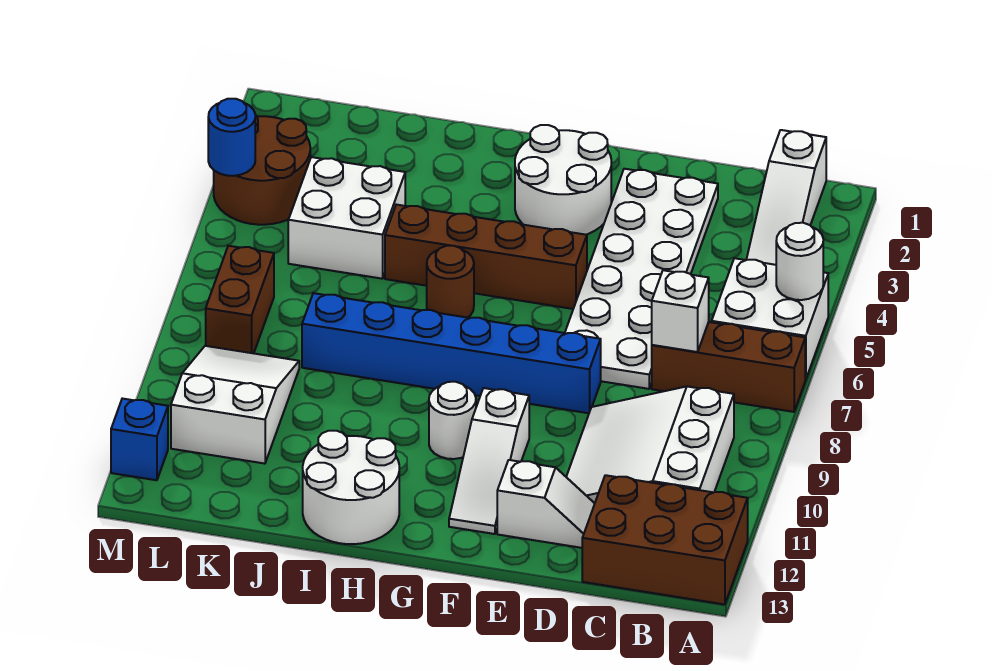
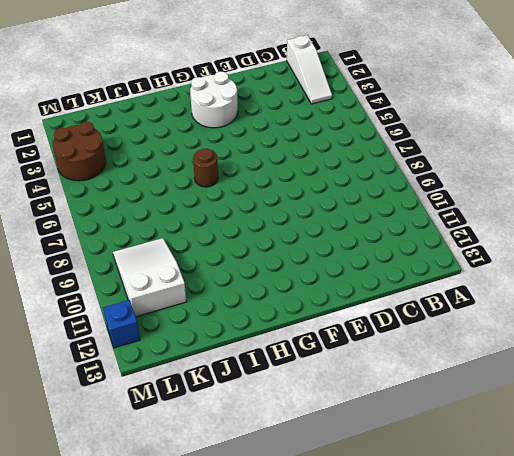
none -> white brick A5:B6 level 1
none -> brown brick A7:C7 level 1
none -> brown brick A12:C13 level 1

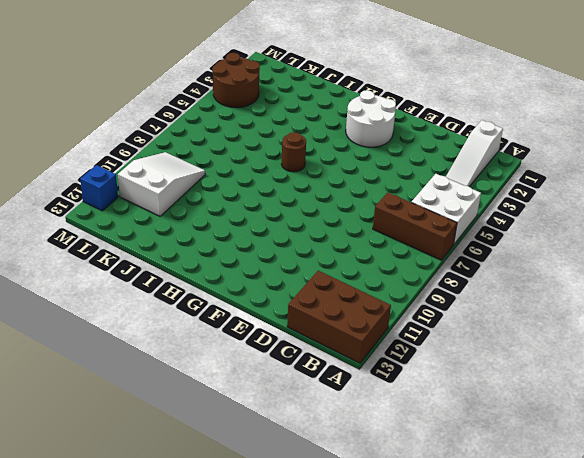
none -> white slope B9:D11 level 1 top B
none -> white plate D2:E7 level 1
none -> white slope D12:E12 level 1 top E

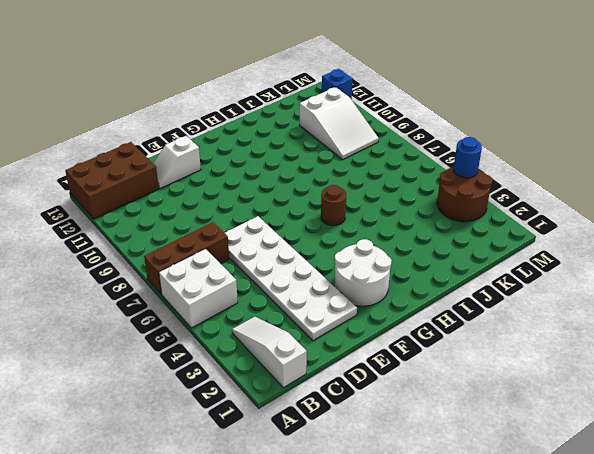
none -> white slope B9:D11 level 1 top B
none -> blue brick E8:J8 level 1
none -> brown brick F5:I5 level 1

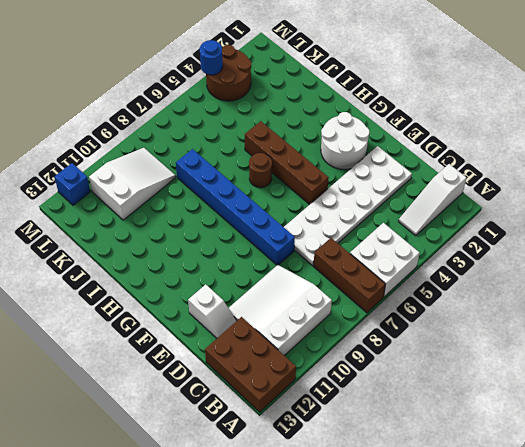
none -> white slope F10:F12 level 1 top 10
none -> white round brick G10 level 1
none -> white round brick H12:I13 level 1

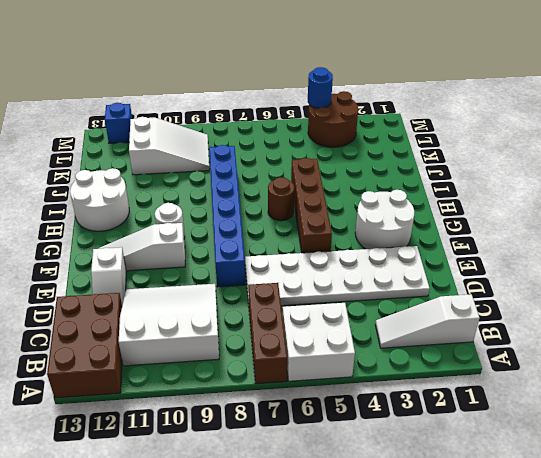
none -> white brick J4:K5 level 1
none -> brown brick L7:L8 level 1
none -> white round brick A5 level 2

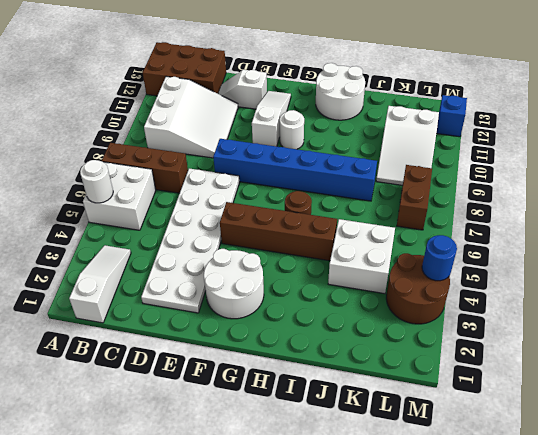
none -> white brick C7 level 2

